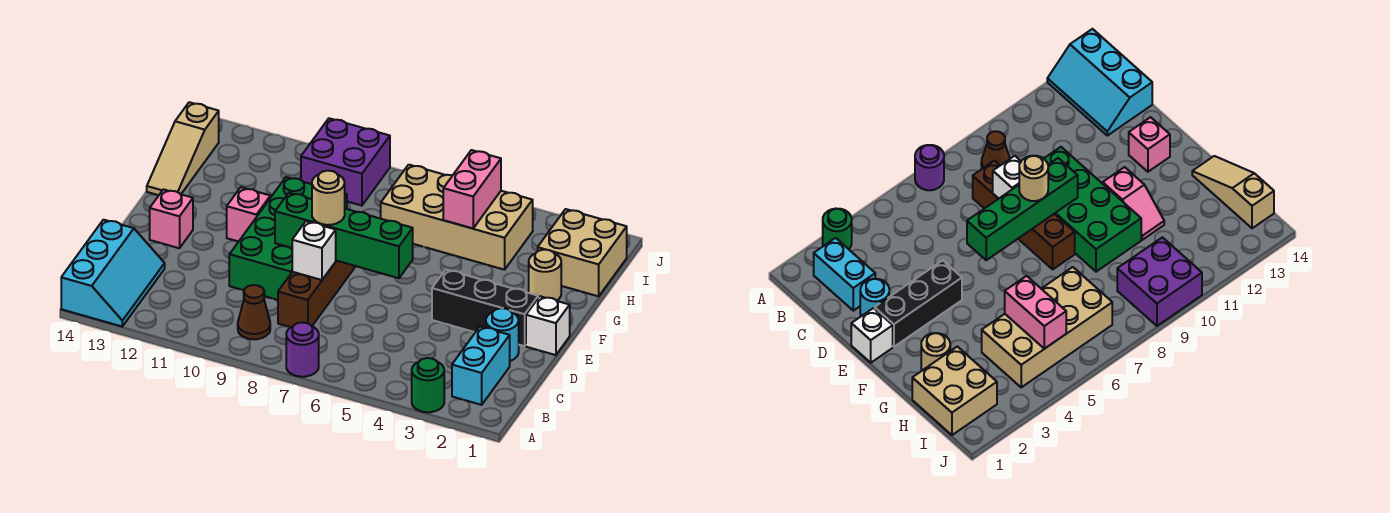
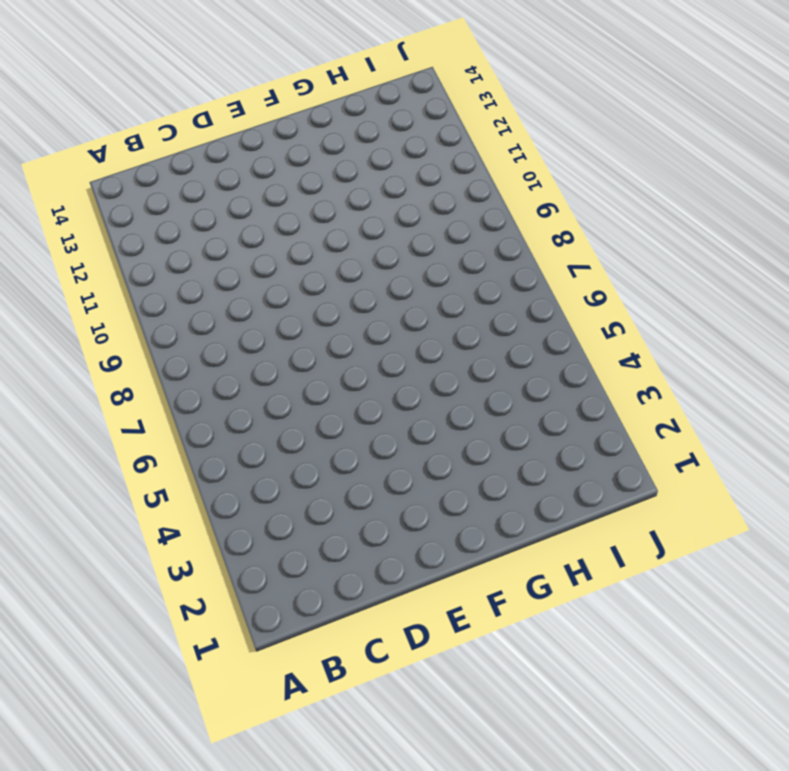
none -> green round brick A3 level 1
none -> purple round brick A7 level 1
none -> cyan slope A13:C14 level 1 top 14

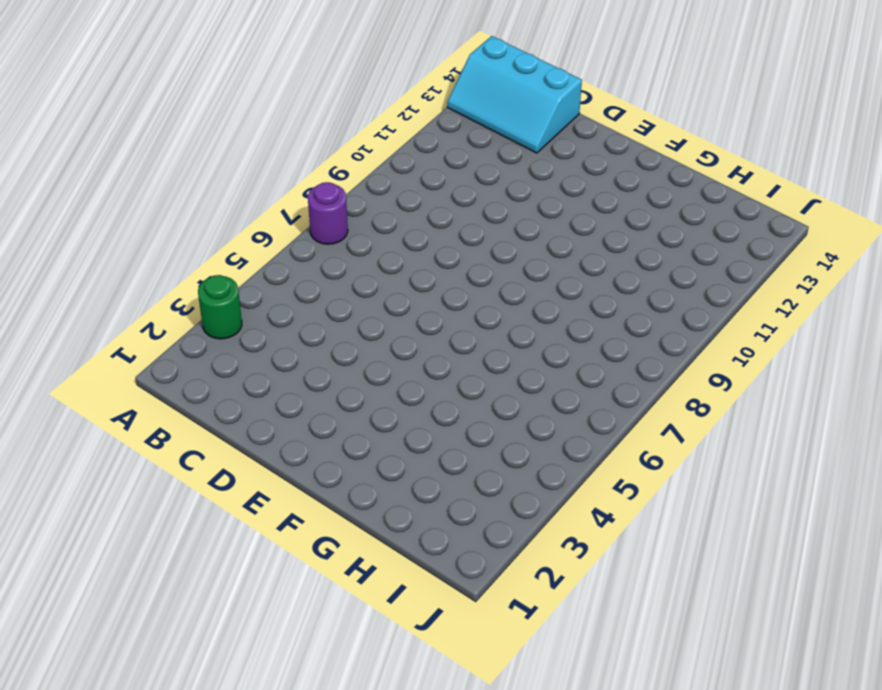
none -> cyan brick B2:C2 level 1
none -> brown cone B9 level 1
none -> brown brick C8:F8 level 1

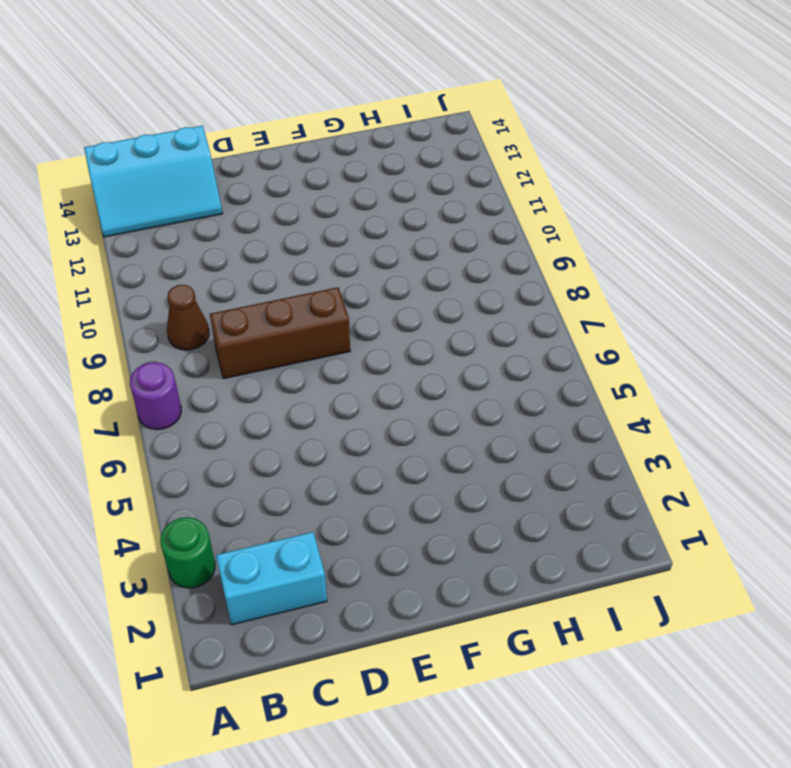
brown brick C8:E8 level 1 -> brown brick C8:F8 level 1
none -> cyan round brick D2 level 1
none -> green brick D9:G10 level 1
none -> white brick E1 level 1

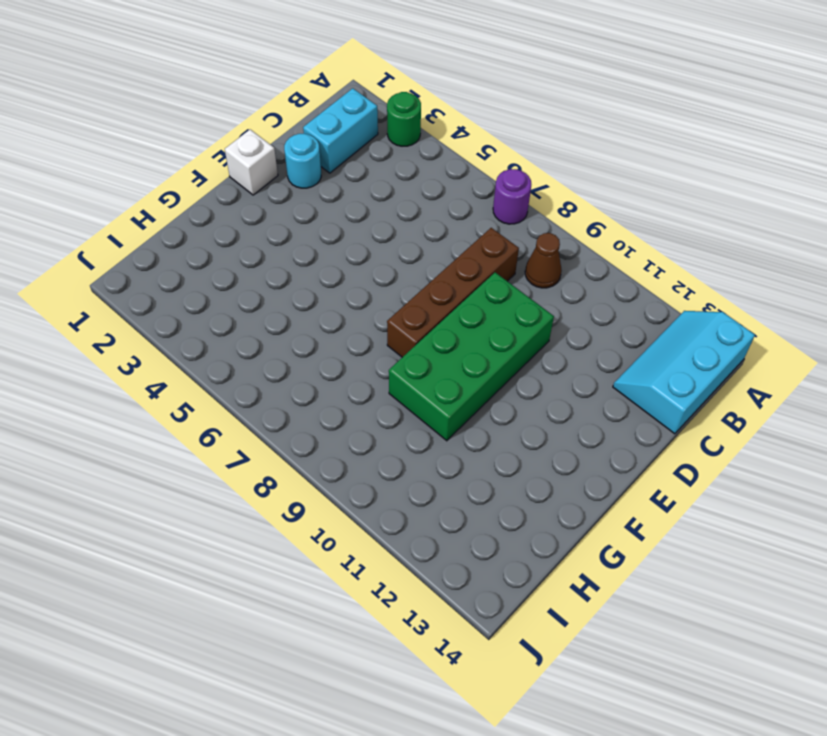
none -> black brick E2:E4 level 1
none -> pink brick E13 level 1
none -> pink slope F11:G11 level 1 top F

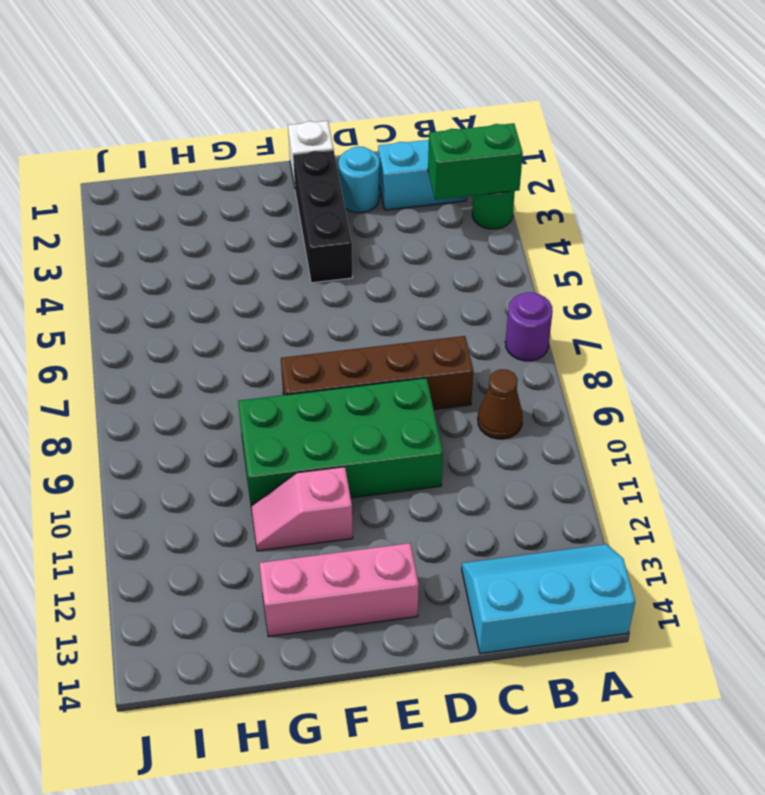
green brick A3:B3 level 2 -> none
pink brick E13:G13 level 1 -> pink brick E13 level 1
none -> tan round brick G2 level 1
none -> tan slope G14:I14 level 1 top I
none -> tan brick H1:I2 level 1

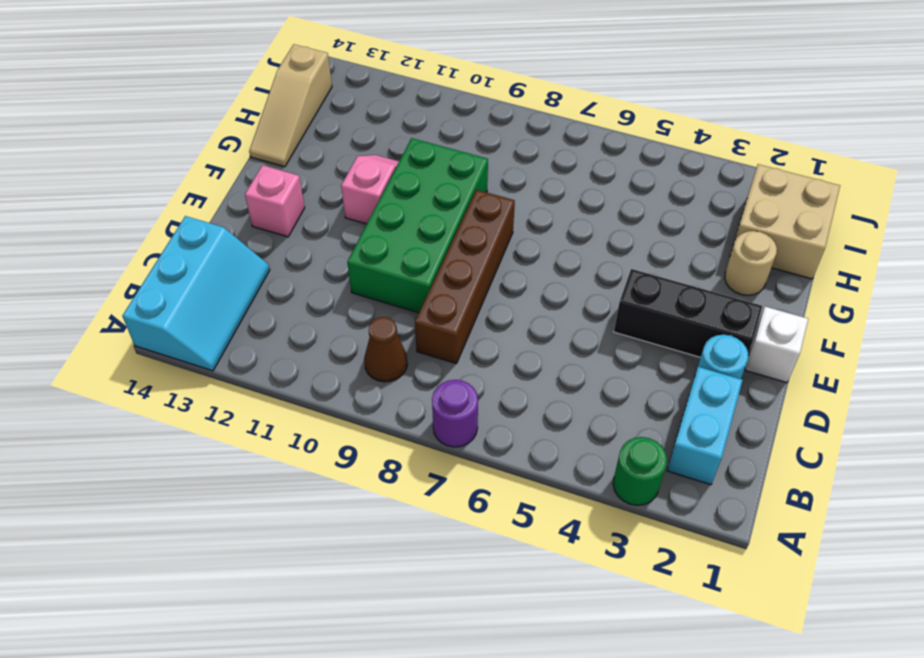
none -> tan brick H4:I7 level 1
none -> purple brick I9:J10 level 1
none -> white brick D8 level 2

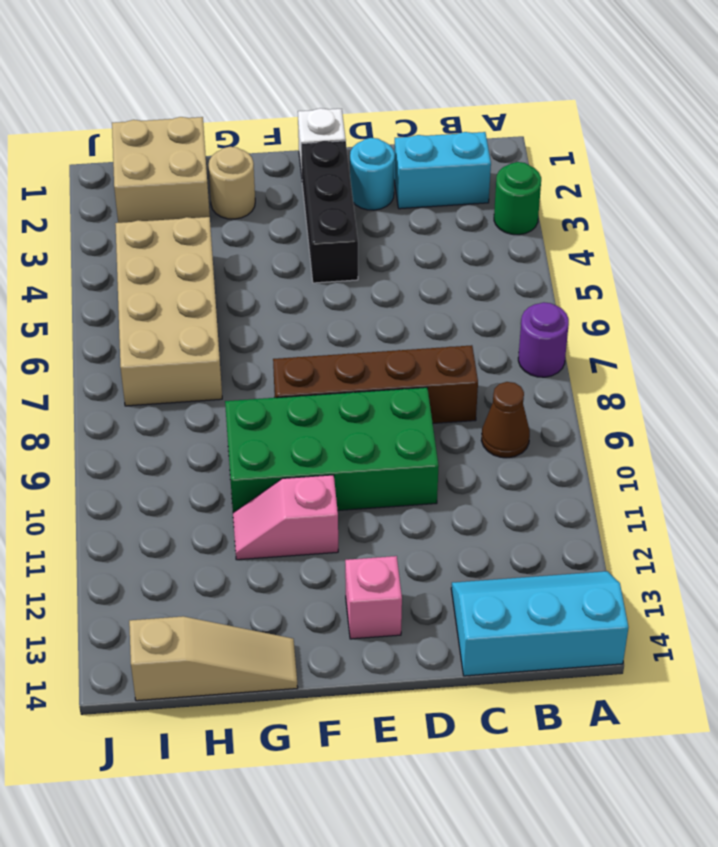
none -> purple brick I9:J10 level 1
none -> white brick D8 level 2
none -> green brick E6:E9 level 2

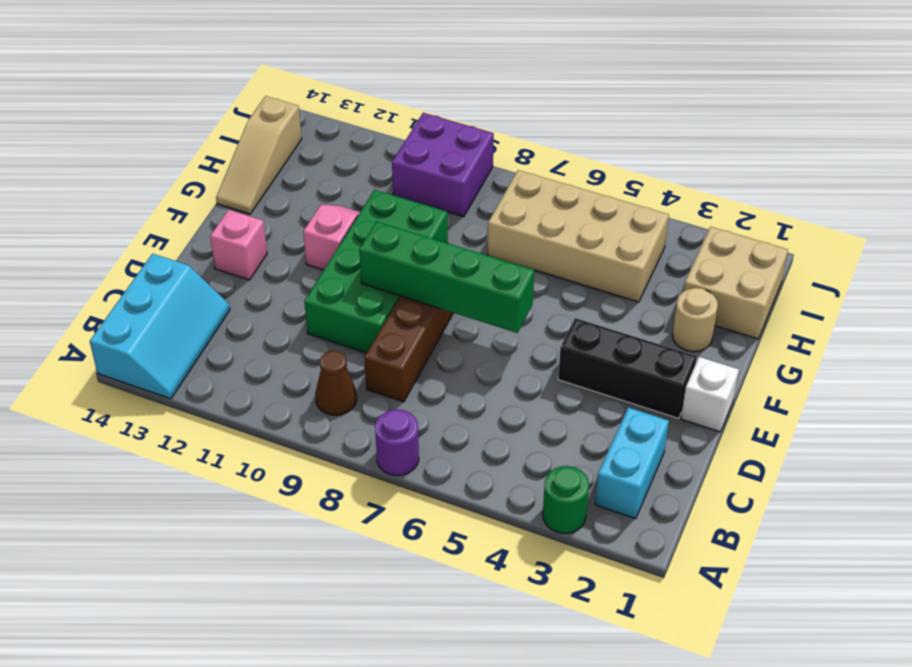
none -> cyan round brick D2 level 1
none -> white brick D8 level 2
none -> pink brick H5:I5 level 2

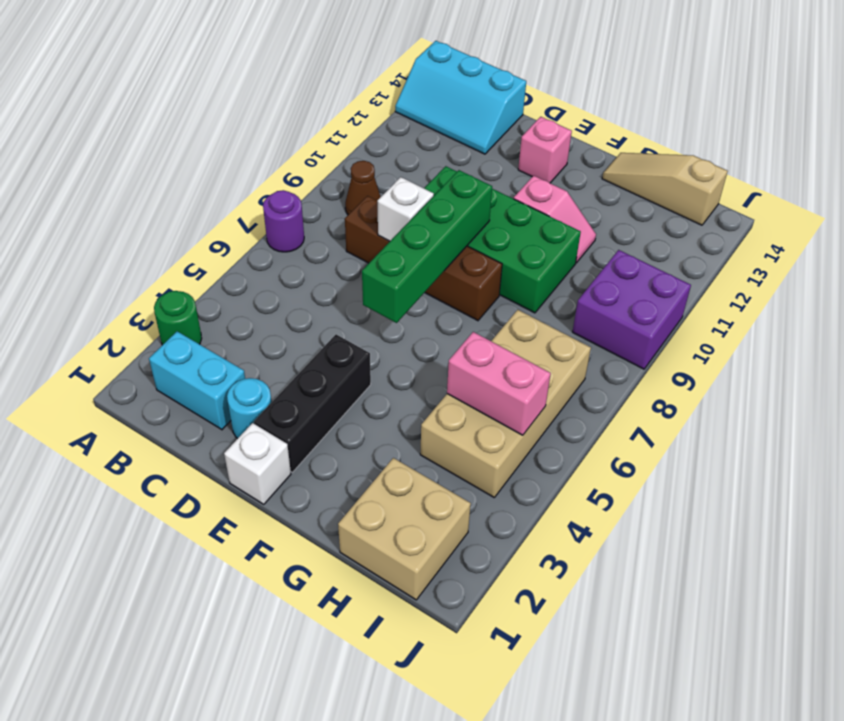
none -> tan round brick G2 level 1
none -> tan round brick E8 level 3

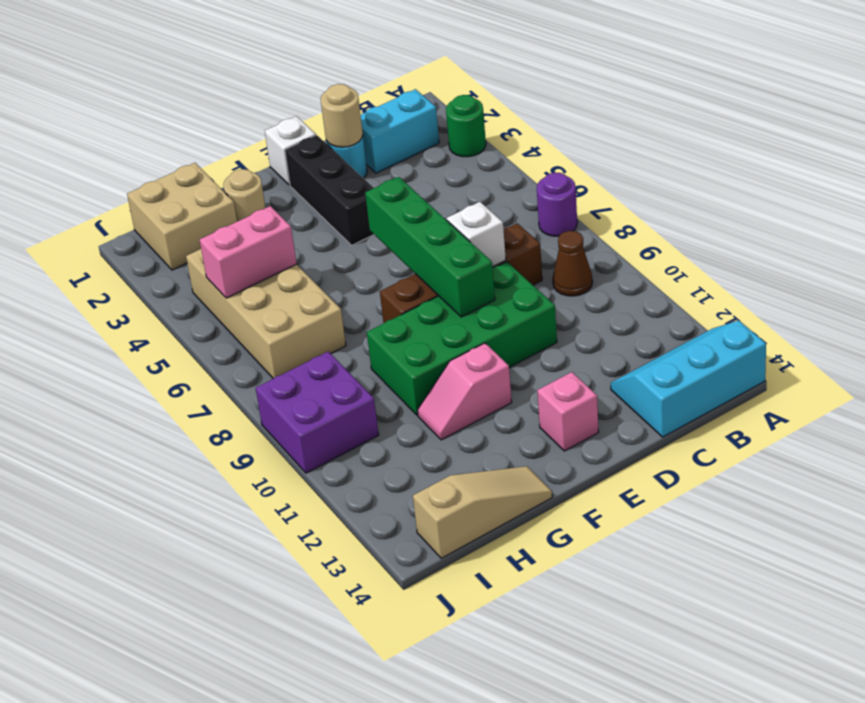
tan round brick D2 level 2 -> tan round brick E8 level 3

